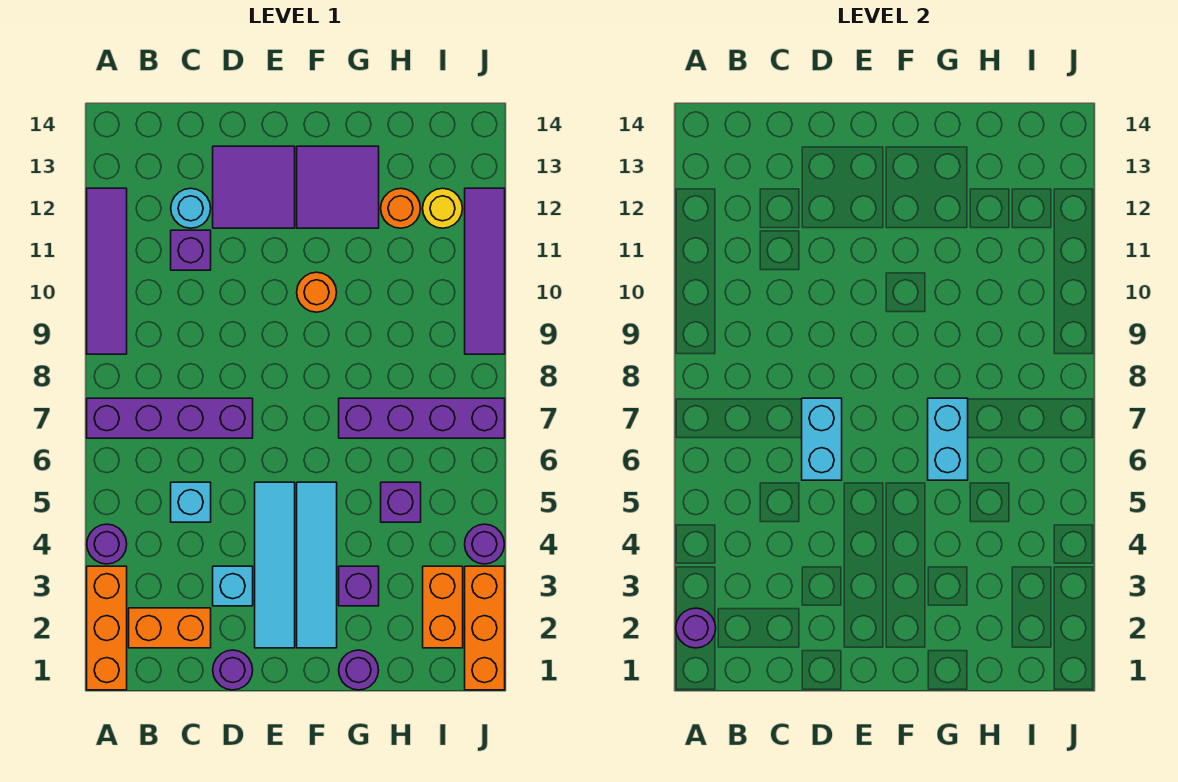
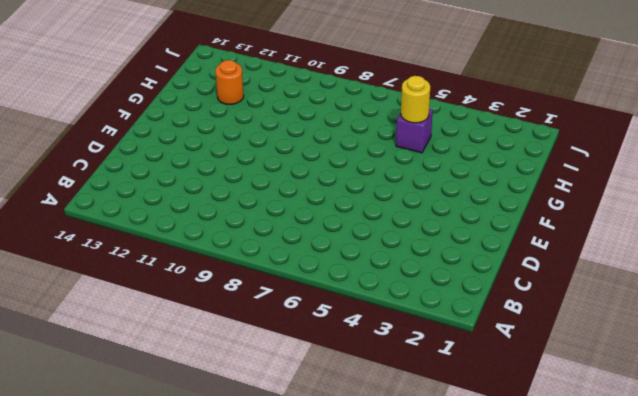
yellow round brick H5 level 2 -> yellow round brick I12 level 1
none -> orange brick A1:A3 level 1
none -> purple round brick A4 level 1
none -> purple brick A7:D7 level 1

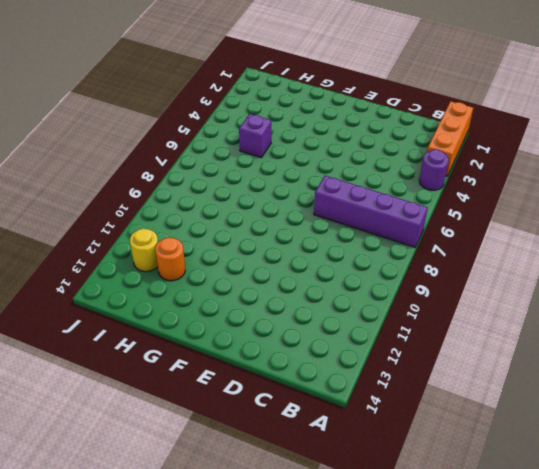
none -> purple tile A9:A12 level 1
none -> orange brick B2:C2 level 1
none -> cyan brick C5 level 1

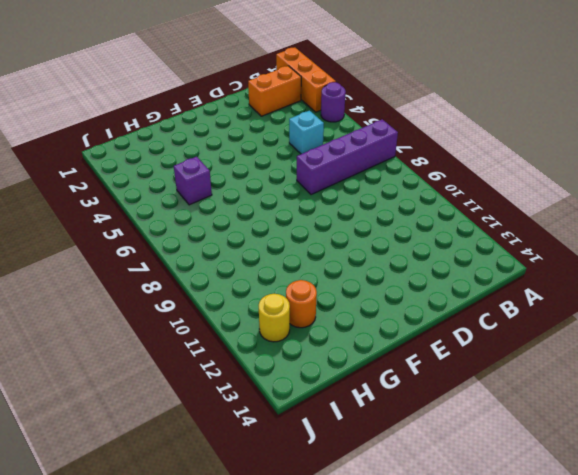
none -> purple tile A9:A12 level 1
none -> purple brick C11 level 1
none -> cyan round brick C12 level 1

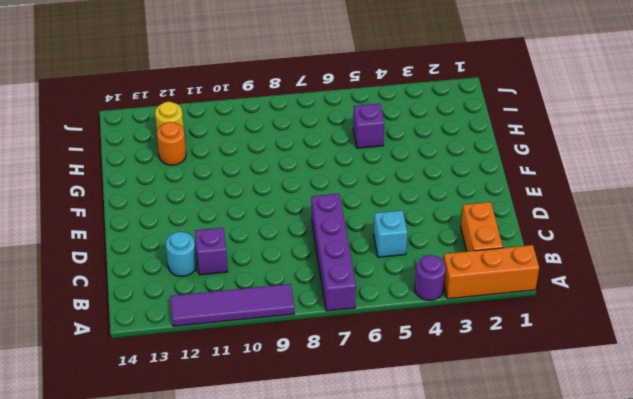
none -> purple round brick D1 level 1
none -> cyan brick D3 level 1
none -> purple tile D12:E13 level 1

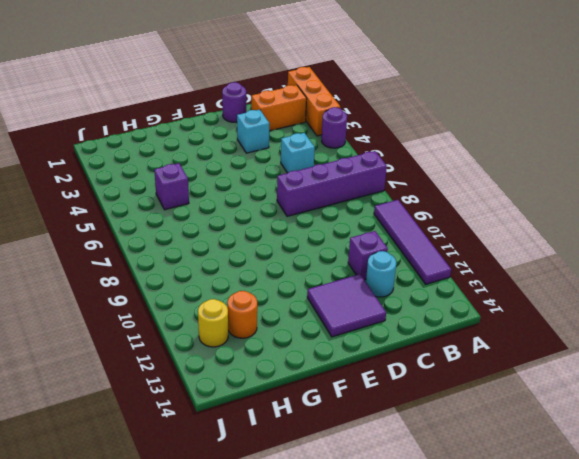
none -> cyan tile E2:E5 level 1
none -> cyan tile F2:F5 level 1
none -> orange round brick F10 level 1

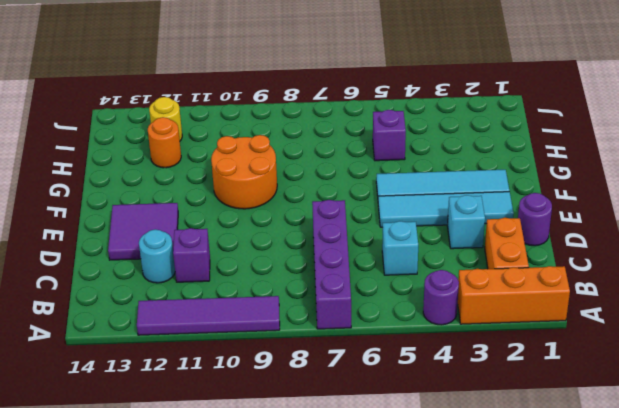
orange round brick F9:G10 level 1 -> orange round brick F10 level 1
none -> purple tile F12:G13 level 1
none -> purple round brick G1 level 1
none -> purple brick G3 level 1

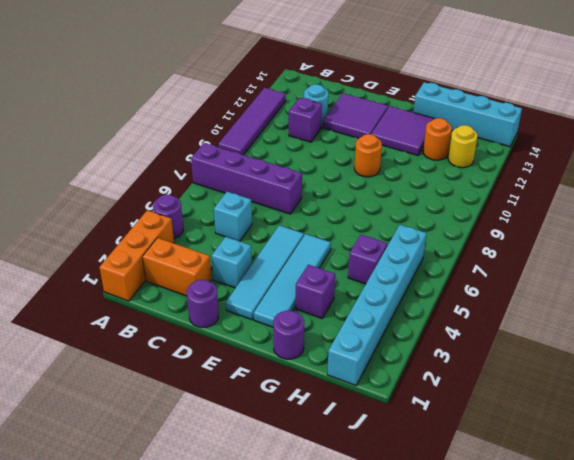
cyan brick G14:J14 level 1 -> none
cyan brick I1:I6 level 1 -> orange brick I2:I3 level 1
none -> purple brick G7:J7 level 1
none -> orange brick J1:J3 level 1
none -> purple round brick J4 level 1

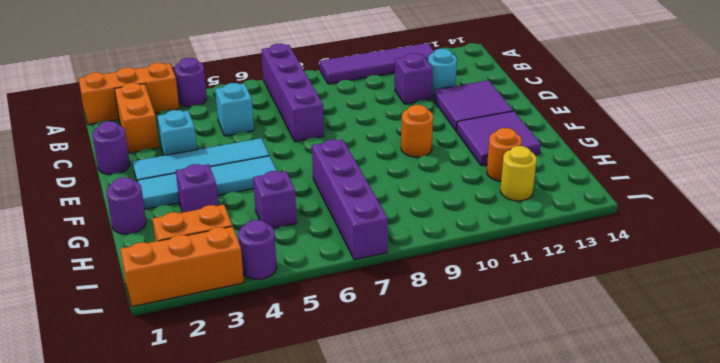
none -> purple tile J9:J12 level 1
none -> purple round brick A2 level 2
none -> cyan brick D6:D7 level 2

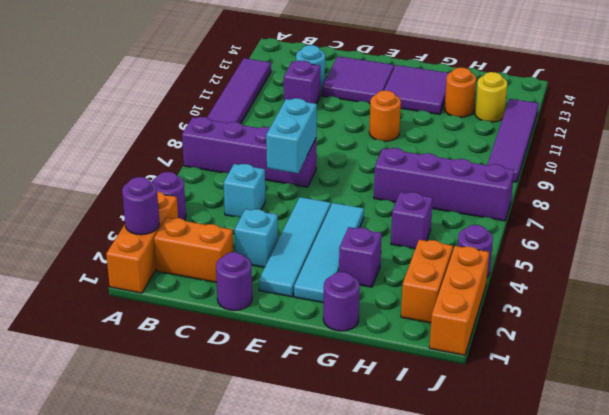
none -> cyan brick G6:G7 level 2

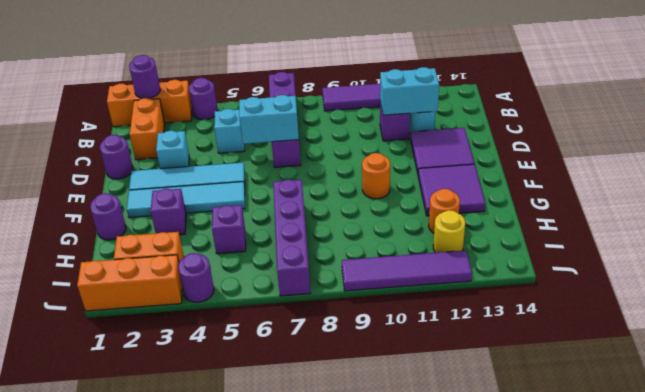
cyan brick C11:C12 level 2 -> cyan brick G6:G7 level 2

